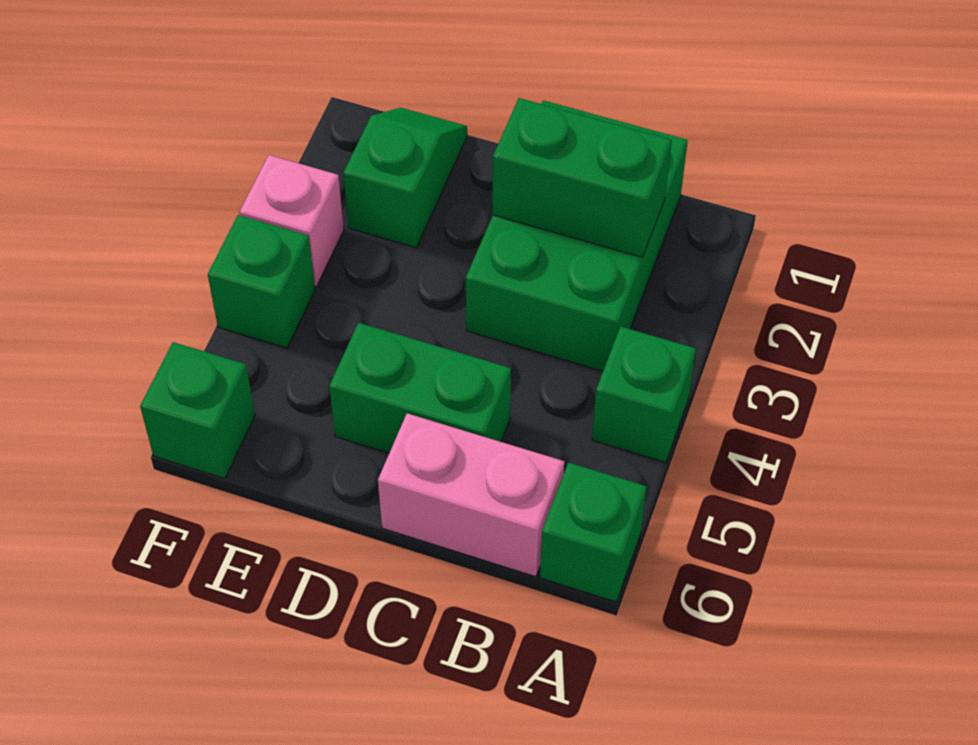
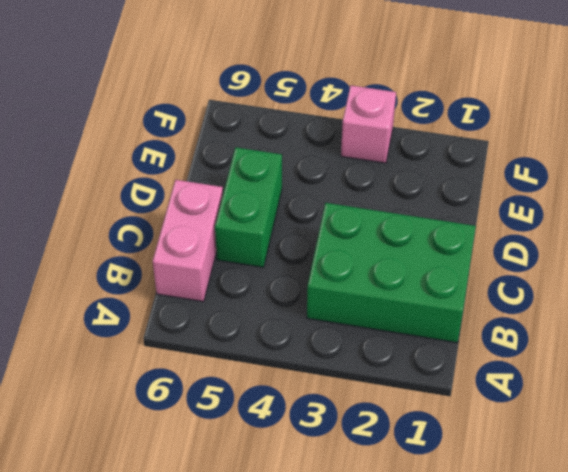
none -> green brick A4 level 1
none -> green brick A6 level 1

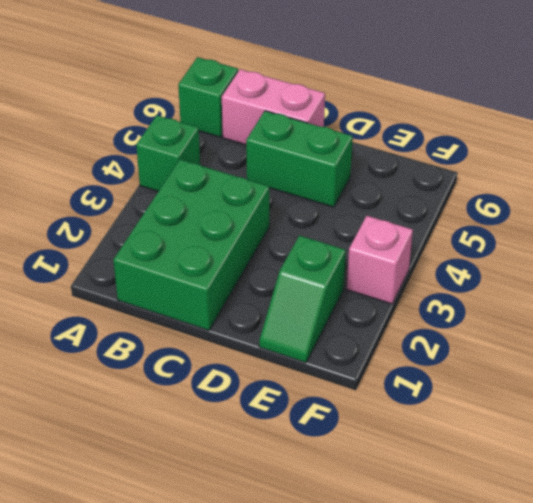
none -> green brick F4 level 1
none -> green brick F6 level 1

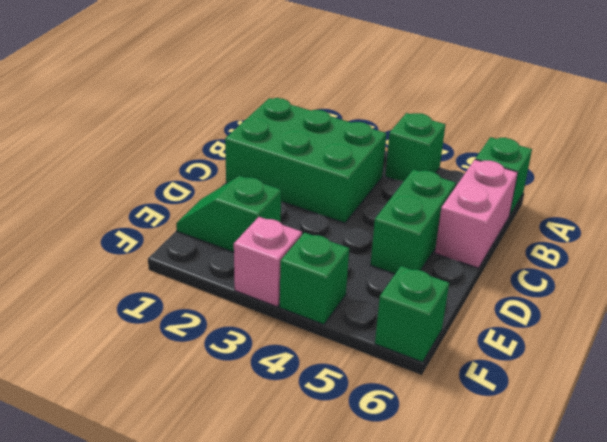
none -> green brick B2:C2 level 2

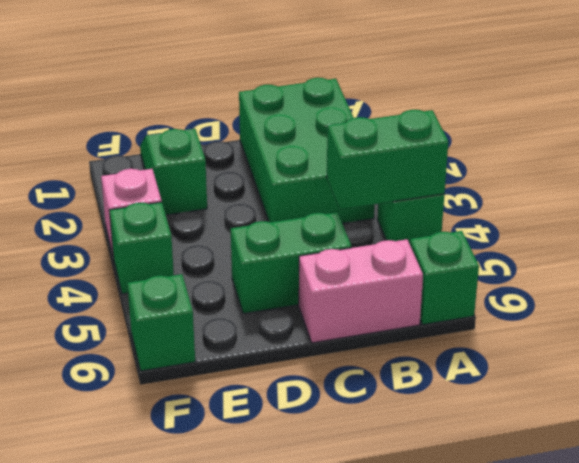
green brick A4:B4 level 2 -> green brick B2:C2 level 2

